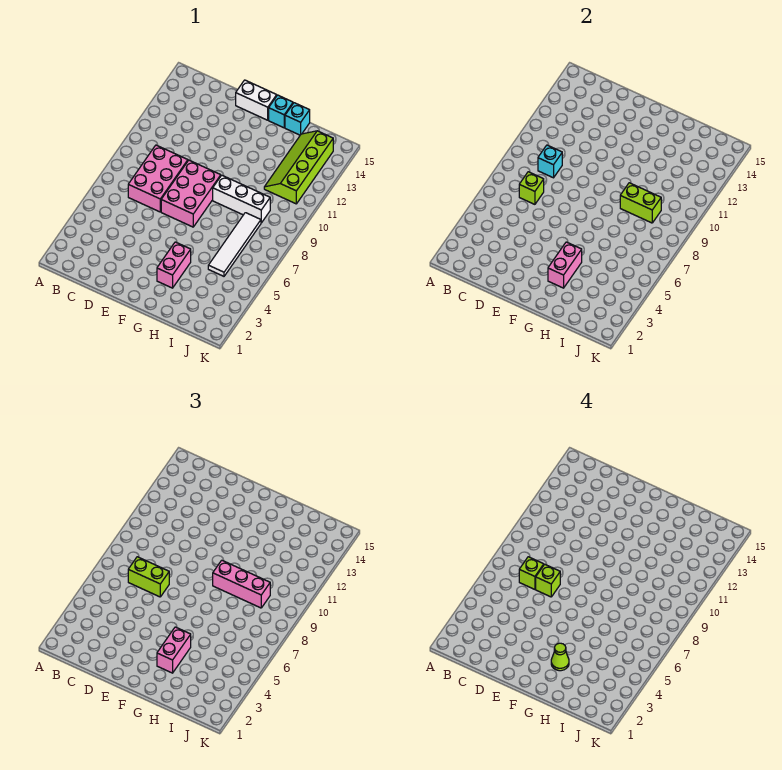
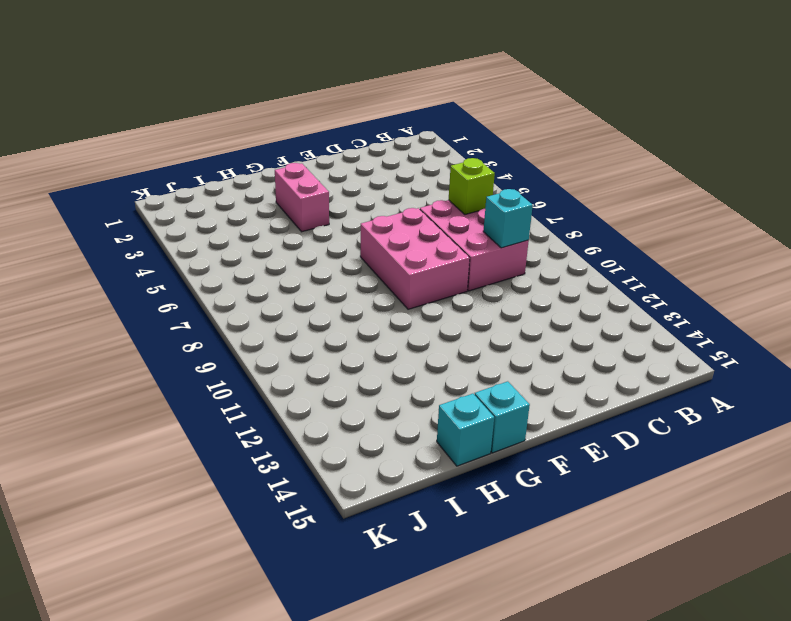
none -> white brick E15:F15 level 1
none -> white brick G9:I9 level 1
none -> white tile I5:I8 level 1

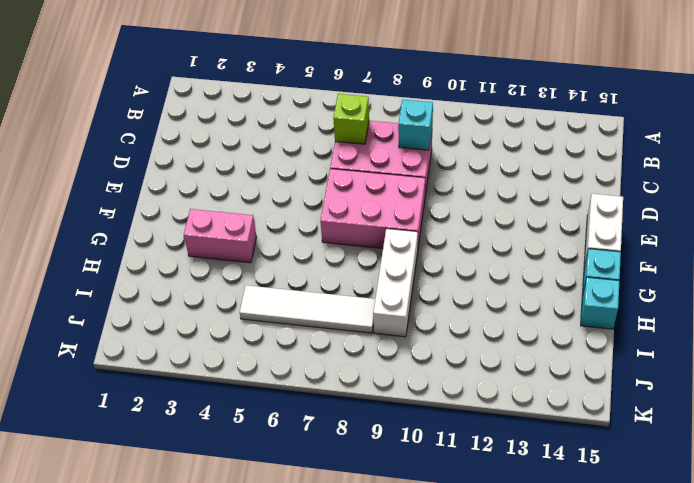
none -> lime slope I11:J14 level 1 top J
none -> pink brick G3:G4 level 2
none -> lime brick H9:I9 level 2

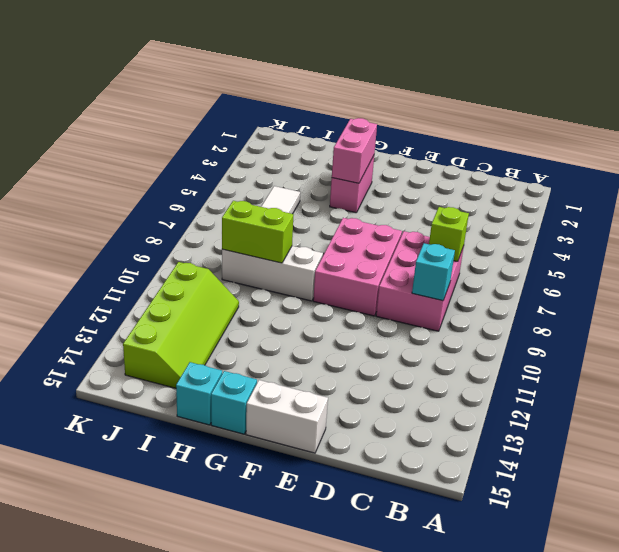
none -> lime brick C7:D7 level 3
none -> pink brick G3:G4 level 3
none -> pink brick G9:I9 level 3

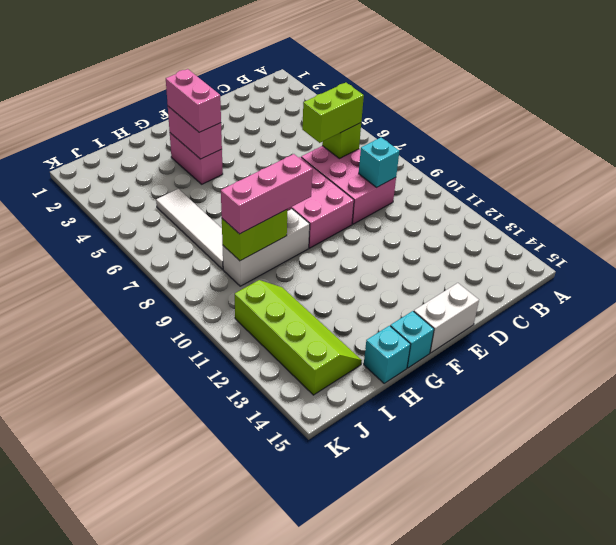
none -> lime brick C7 level 4
none -> lime brick D7 level 4
none -> lime cone G3 level 4

